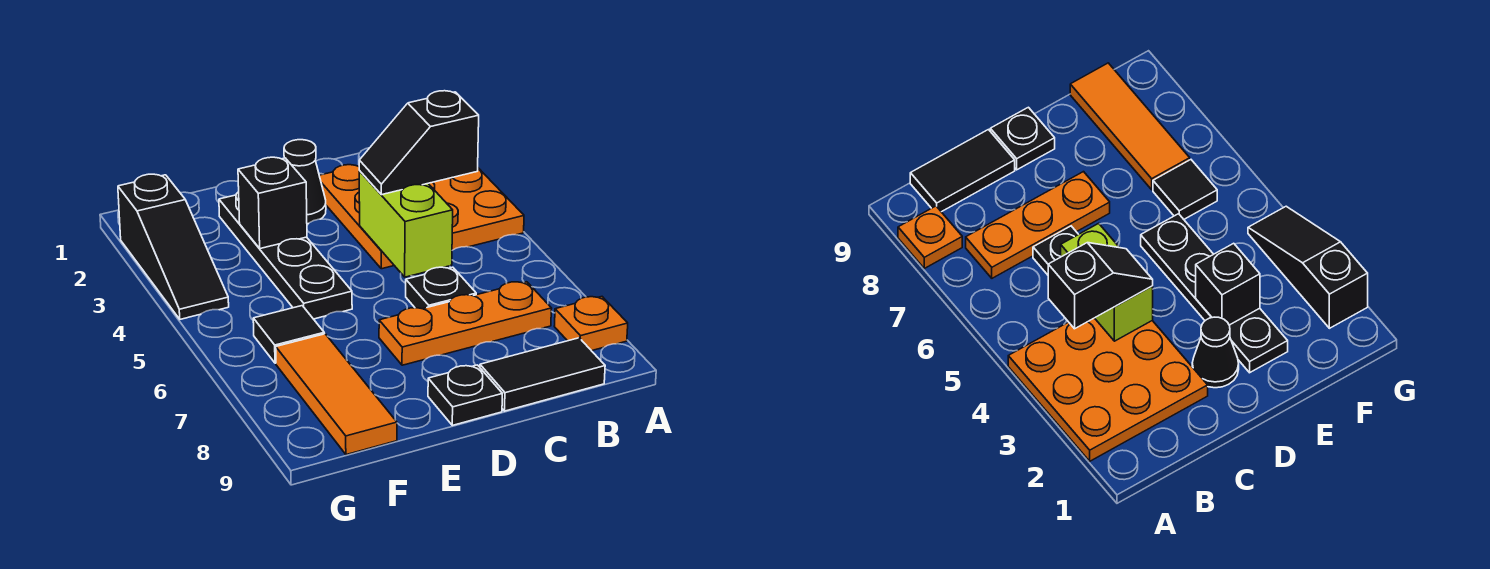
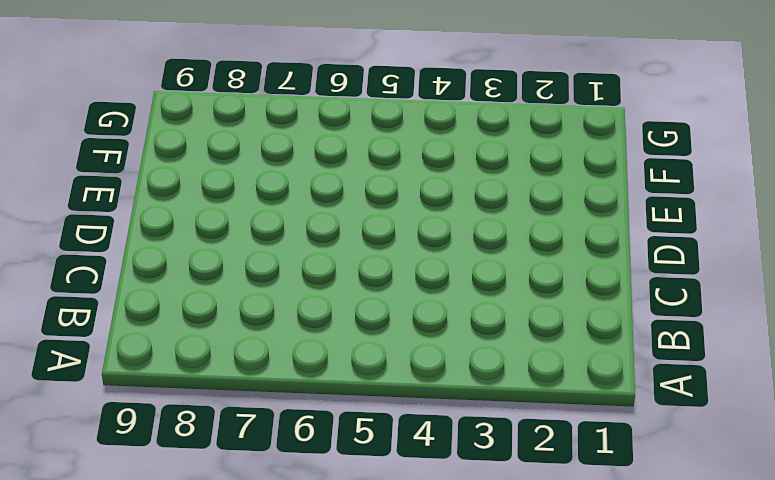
none -> orange plate A2:C4 level 1
none -> orange plate A8 level 1
none -> orange plate B7:D7 level 1

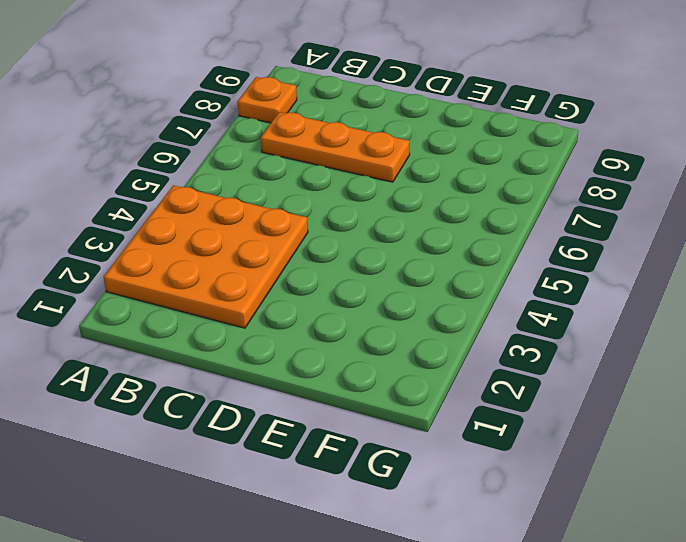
none -> black tile B9:C9 level 1
none -> black plate C6 level 1
none -> black cone D2 level 1

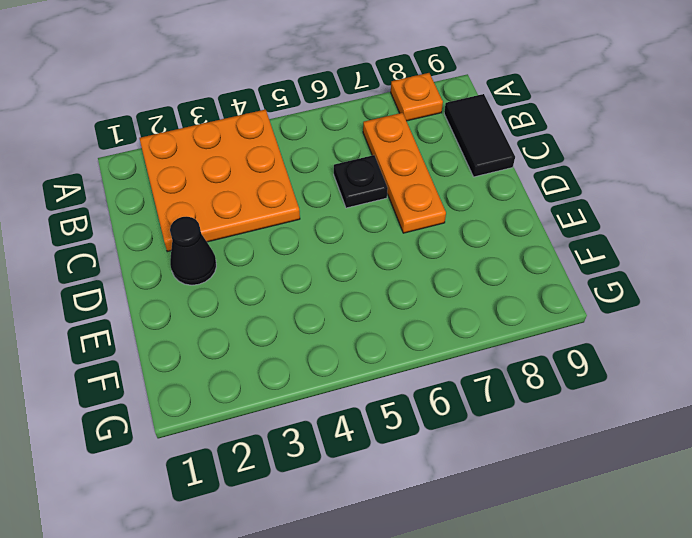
none -> black plate D9 level 1
none -> black plate E2:E5 level 1
none -> black tile F6 level 1

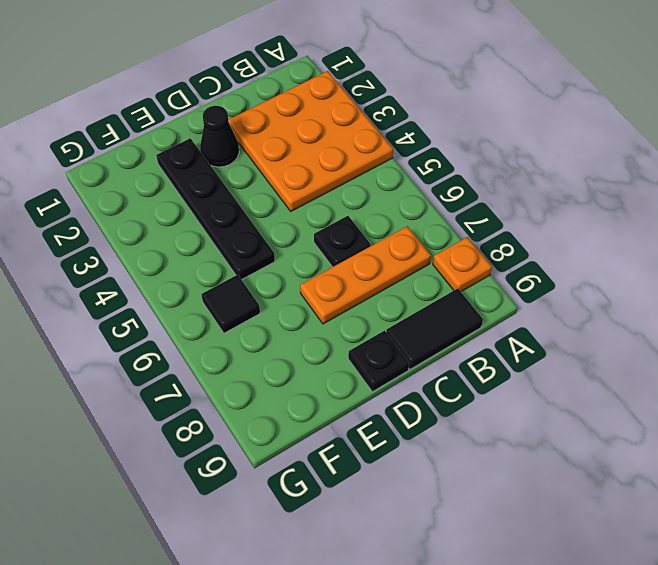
none -> orange tile F7:F9 level 1
none -> black slope G2:G4 level 1 top 2
none -> lime brick C4:C5 level 2

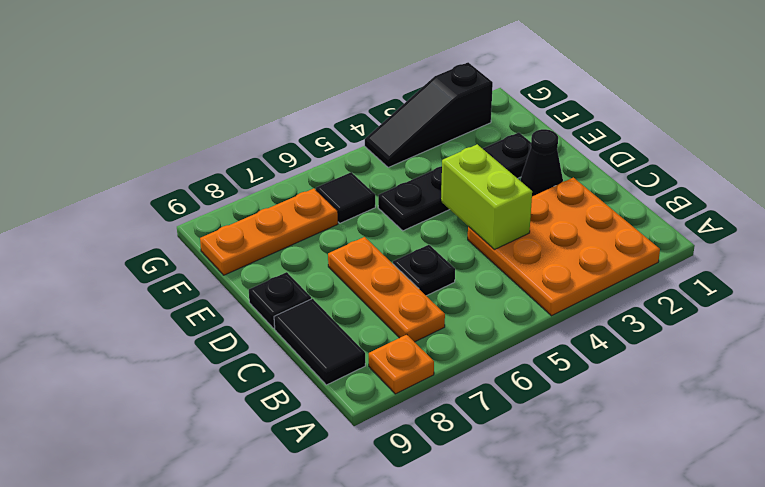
lime brick C4:D4 level 2 -> lime brick C4:C5 level 2
orange plate F7:F9 level 1 -> orange tile F7:F9 level 1
none -> black brick E3 level 2
none -> black slope B4:C4 level 3 top B

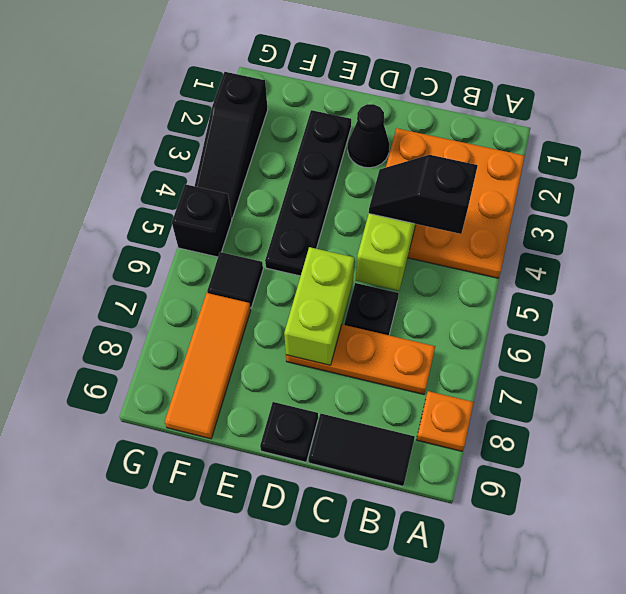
lime brick D6:D7 level 2 -> none
black brick G5 level 1 -> black brick E3 level 2

